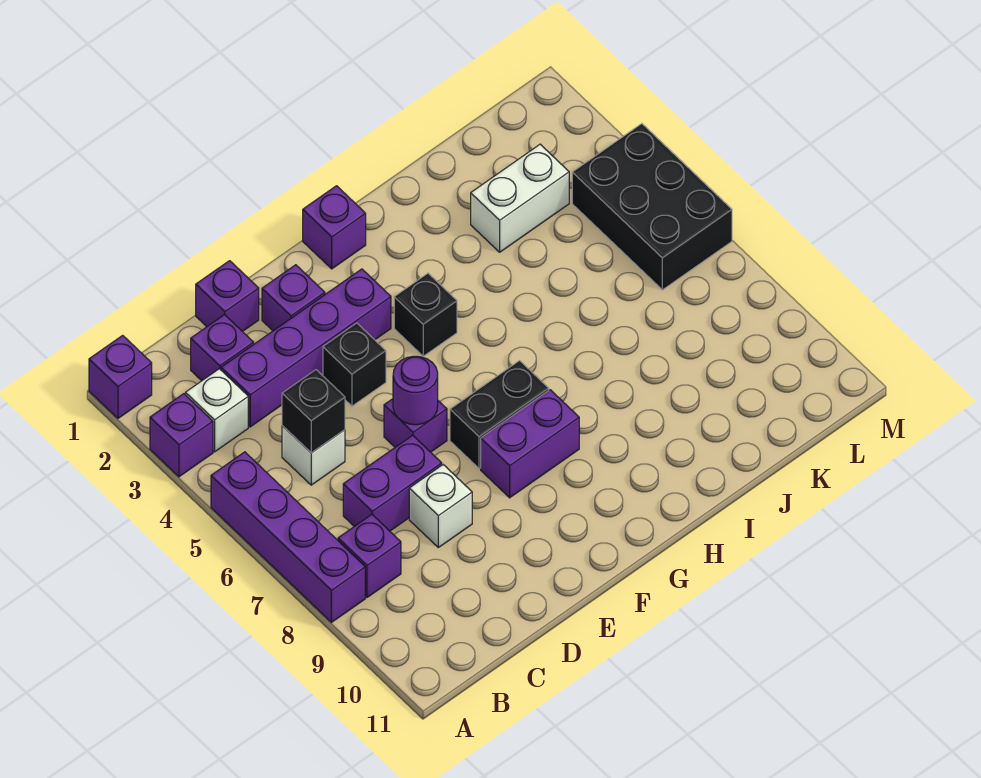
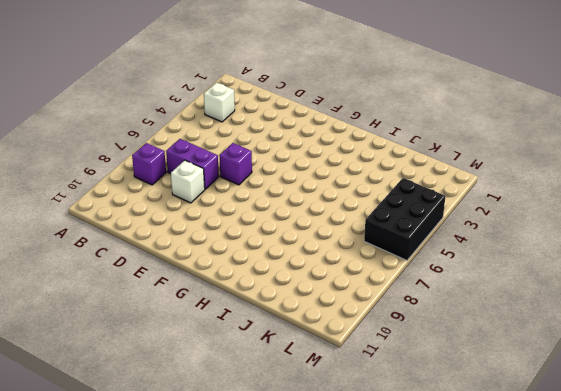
none -> purple brick A1 level 1
none -> purple brick A3 level 1
none -> purple brick A5:A8 level 1

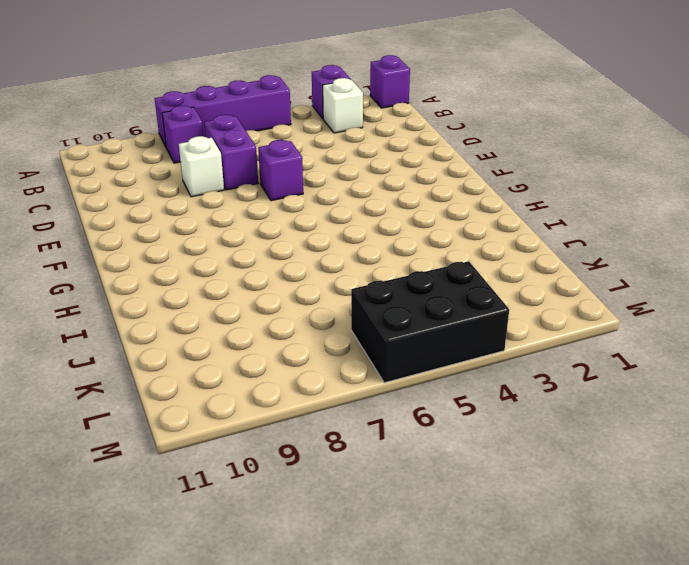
none -> purple brick C2 level 1
none -> purple brick C3:F3 level 1
none -> white brick C5 level 1

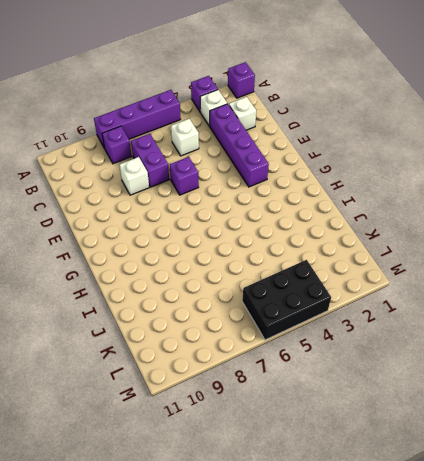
white brick C2 level 1 -> purple brick C2 level 1
none -> purple brick D1 level 1
none -> purple brick E2 level 1
none -> black brick E4 level 1

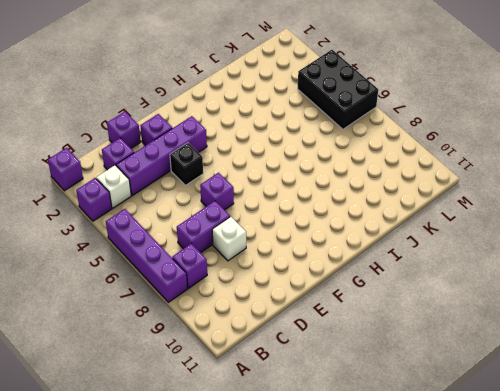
none -> white brick C5 level 1
none -> black brick F7:G7 level 1
none -> purple brick F8:G8 level 1

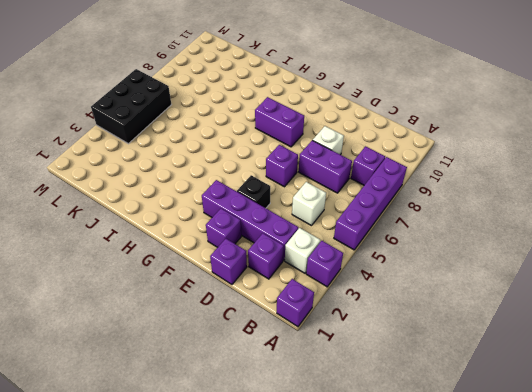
none -> black brick F7:G7 level 1
none -> purple brick G1 level 1
none -> black brick G4 level 1

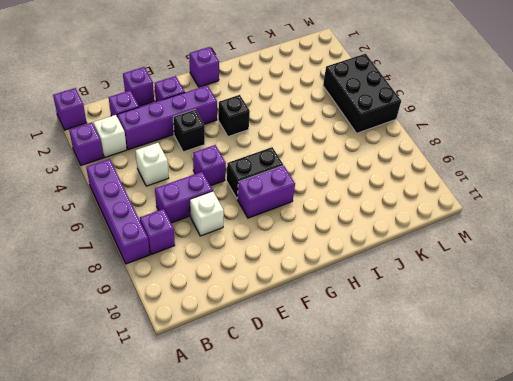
none -> white brick J3:K3 level 1
none -> black brick C5 level 2
none -> purple round brick E6 level 2

